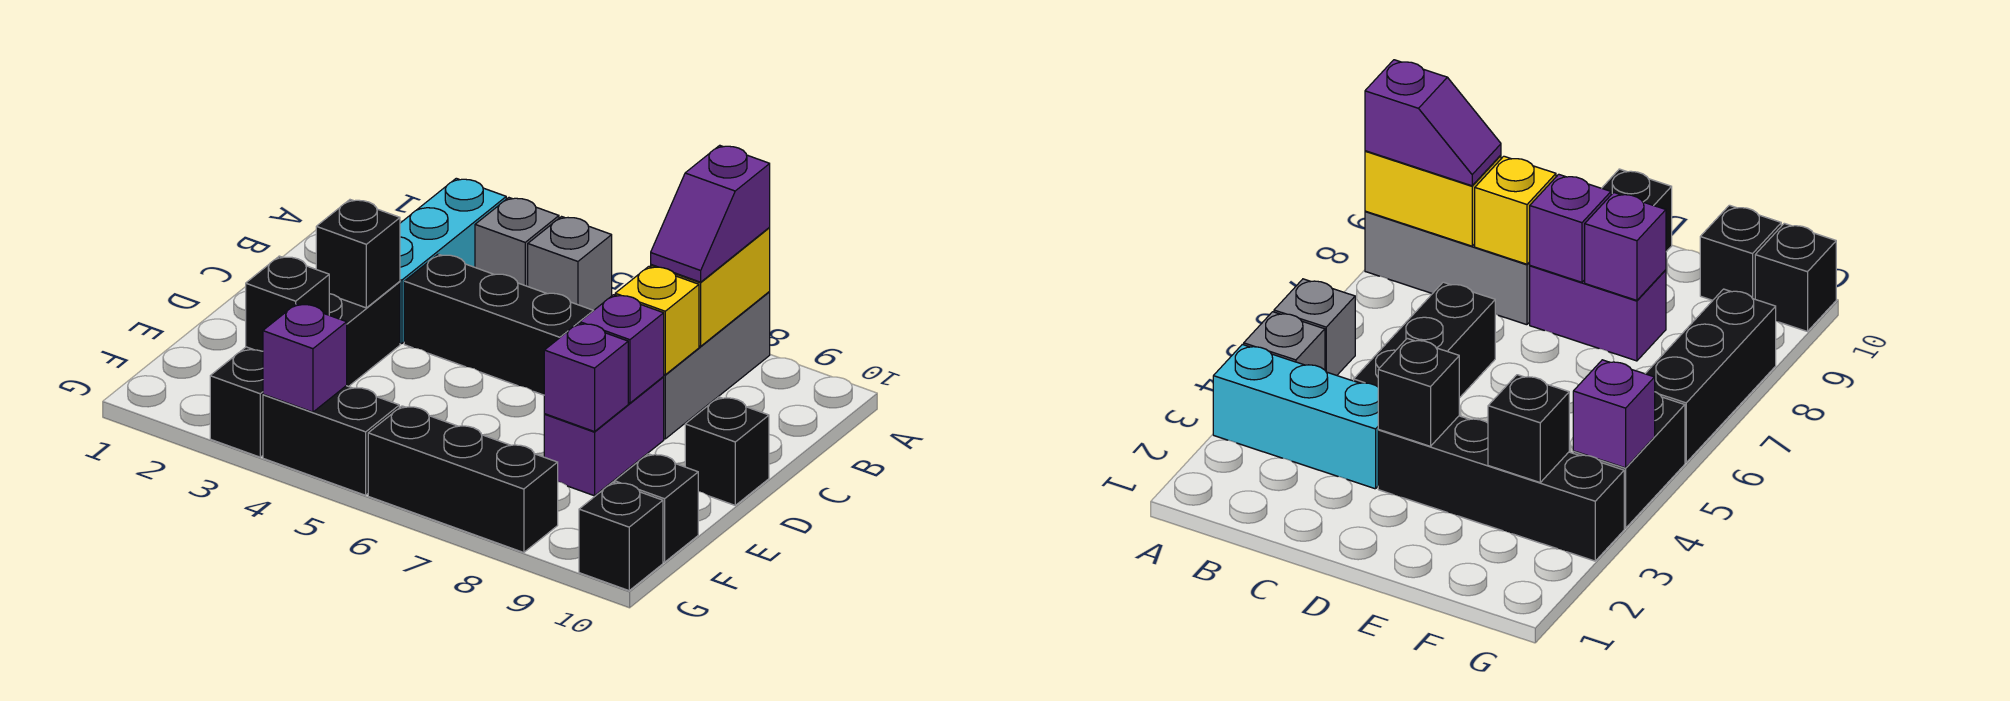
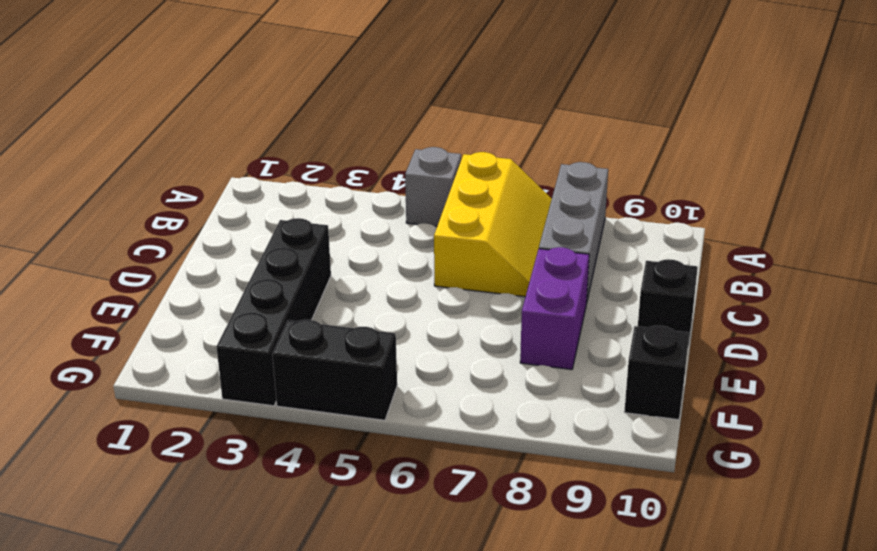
yellow slope A6:C7 level 1 top 6 -> black brick C4:C6 level 1
none -> cyan brick A3:C3 level 1
none -> grey brick A4 level 1
none -> black brick G6:G8 level 1

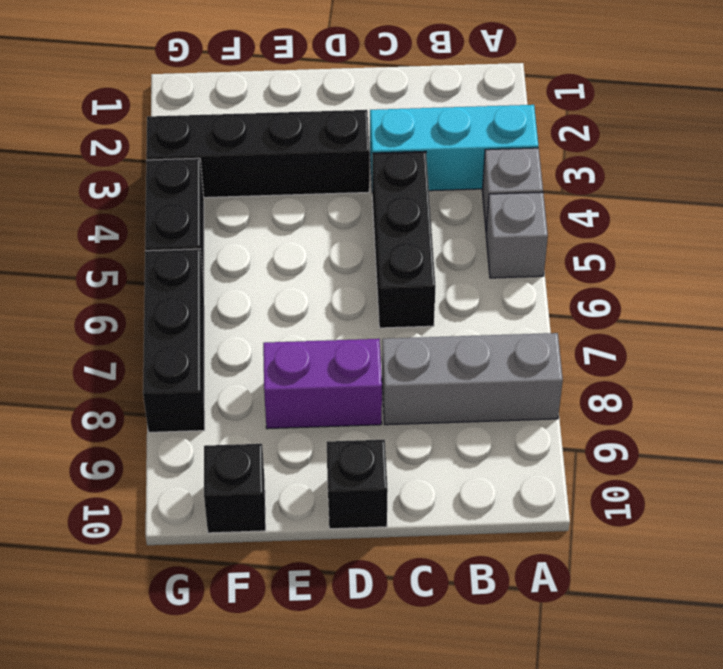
none -> black brick G10 level 1
none -> yellow brick A8:B8 level 2
none -> yellow brick C8 level 2

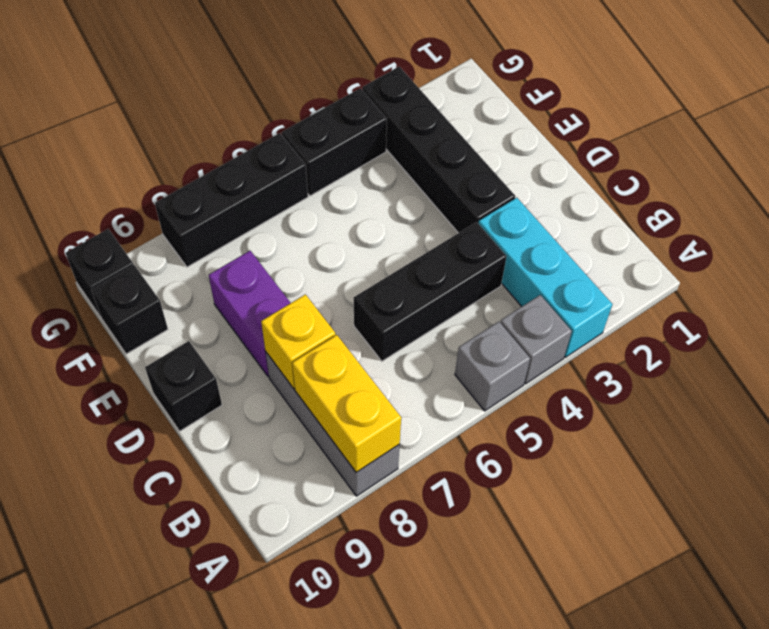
none -> black brick D3 level 2
none -> purple brick D8 level 2
none -> purple brick E8 level 2

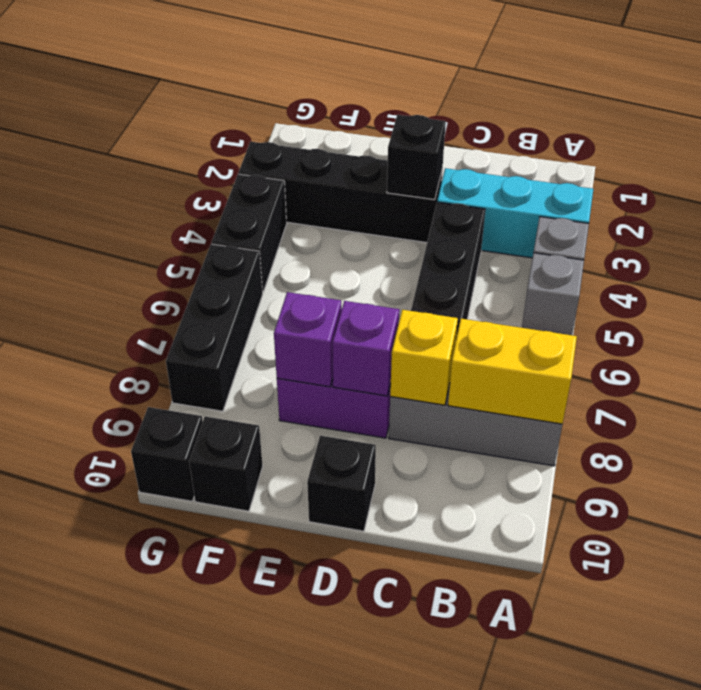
none -> black brick F3 level 2
none -> purple brick G4 level 2
none -> purple slope A8:B8 level 3 top A

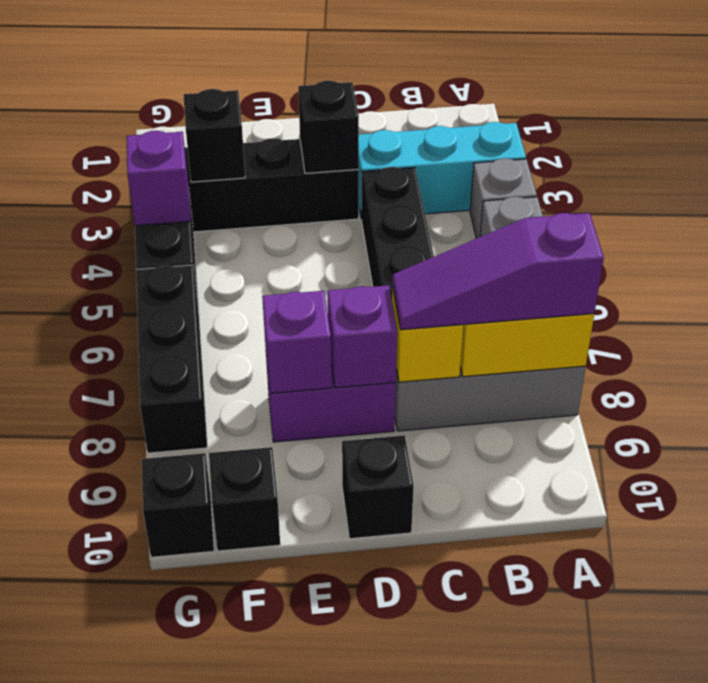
purple slope A8:C8 level 3 top A -> purple slope A8:B8 level 3 top A

